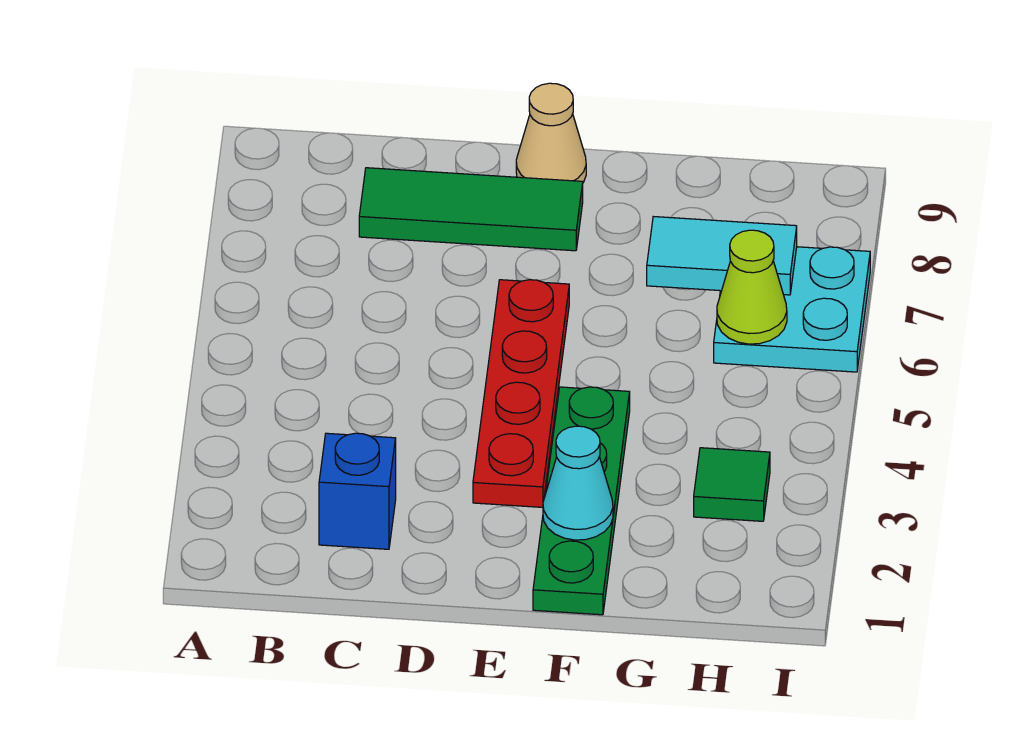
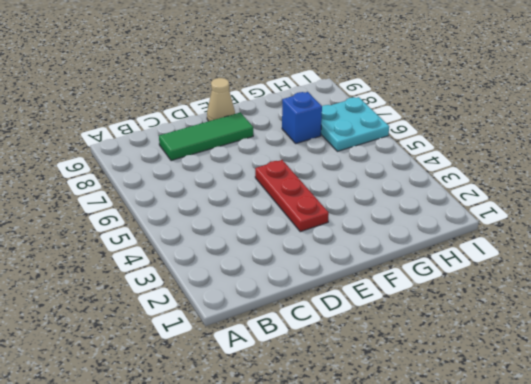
red plate E3:E5 level 1 -> red plate E3:E6 level 1
blue brick G7 level 1 -> blue brick C2 level 1
none -> green plate F1:F4 level 1
none -> green tile H3 level 1

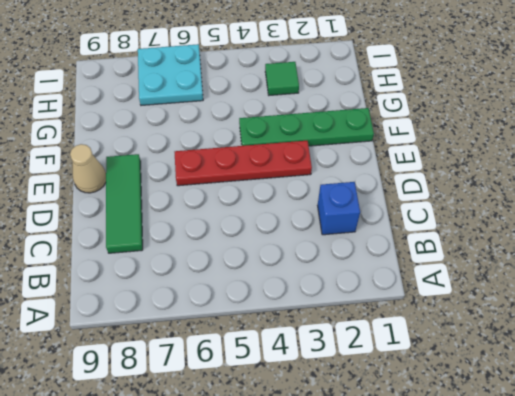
none -> cyan cone F2 level 2
none -> cyan tile G7:H7 level 2

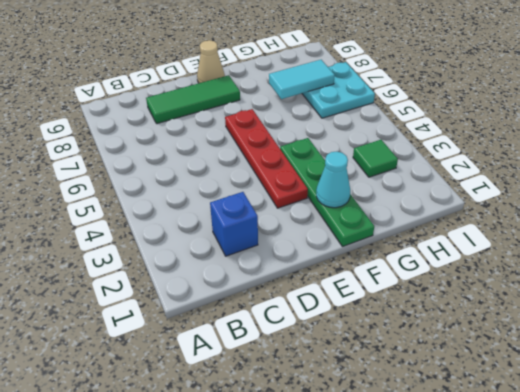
none -> lime cone H6 level 2

